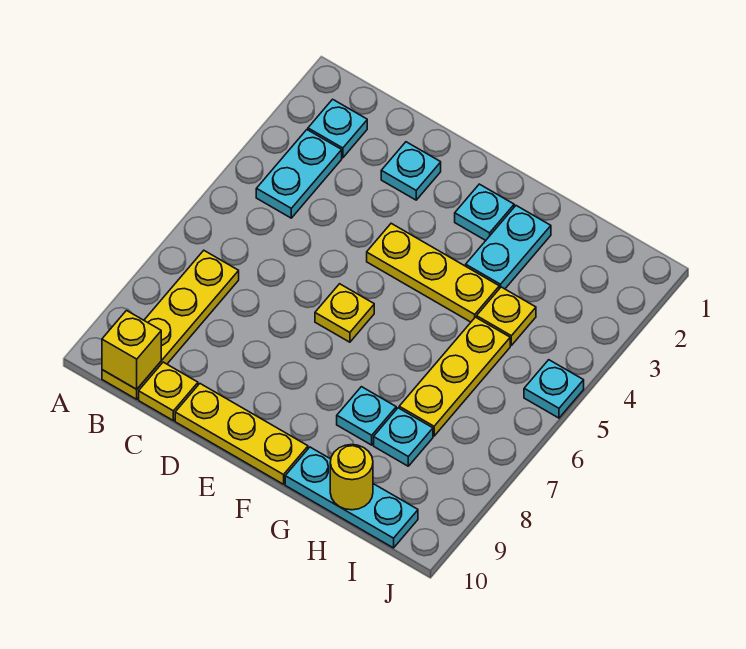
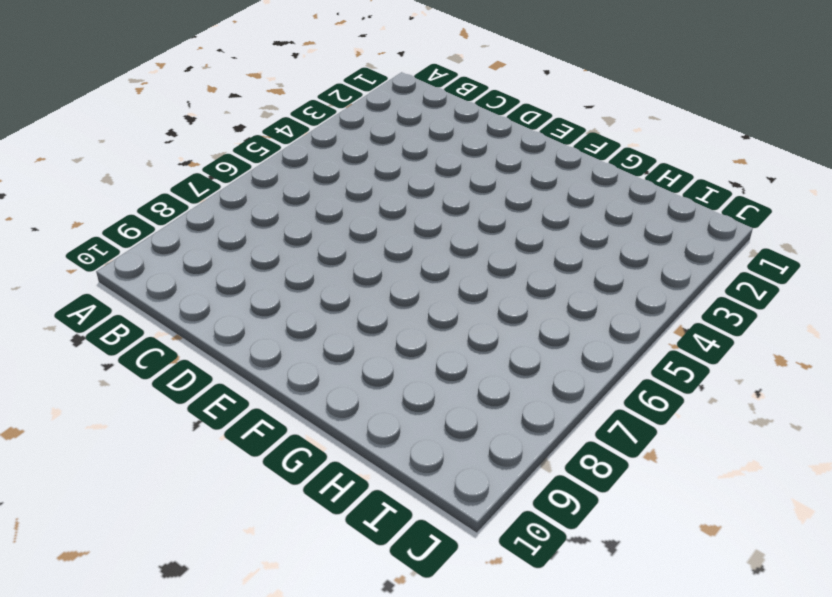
none -> cyan plate B2 level 1
none -> cyan plate B3:B4 level 1
none -> yellow plate B7:B10 level 1

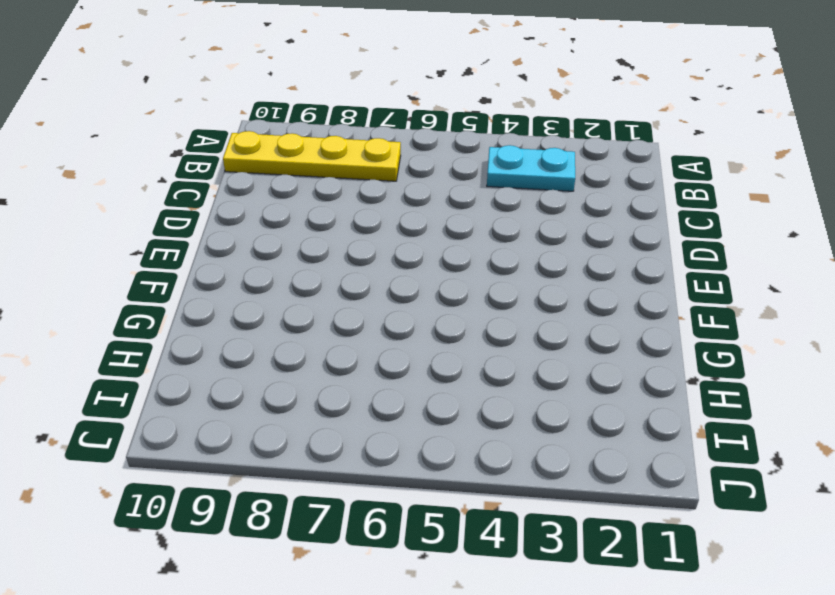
none -> cyan plate B2 level 1
none -> yellow plate C10 level 1
none -> cyan plate D2 level 1

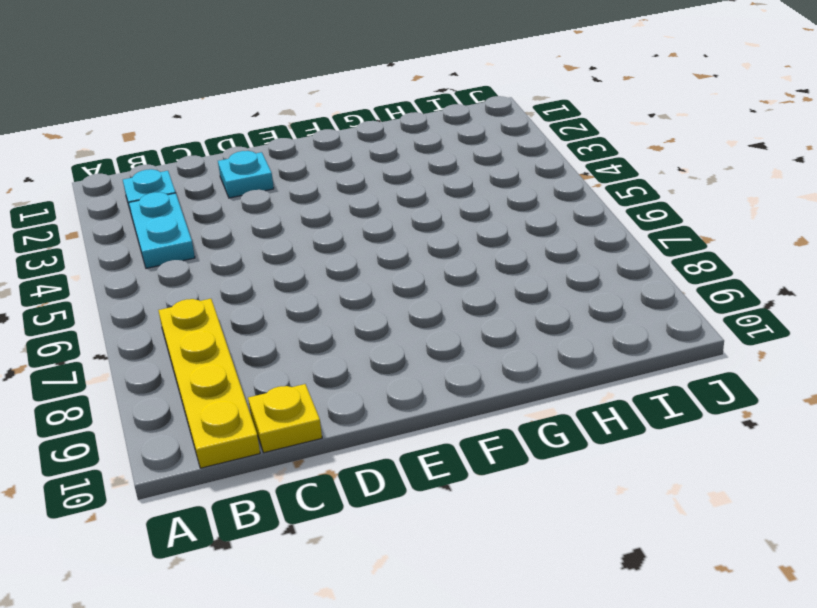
none -> yellow plate D10:F10 level 1
none -> yellow plate E4:G4 level 1
none -> yellow plate E6 level 1

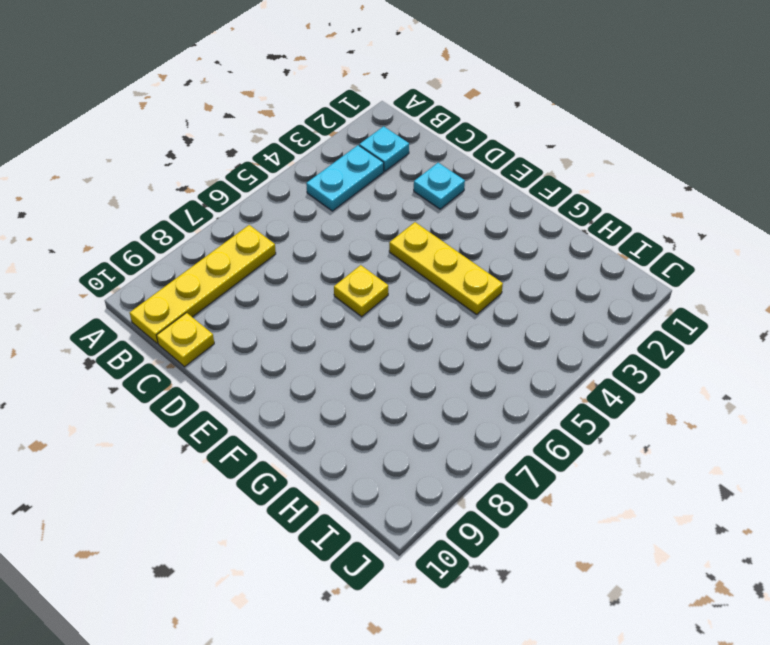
none -> yellow plate D10:F10 level 1
none -> cyan plate F2 level 1
none -> cyan plate G2:G3 level 1

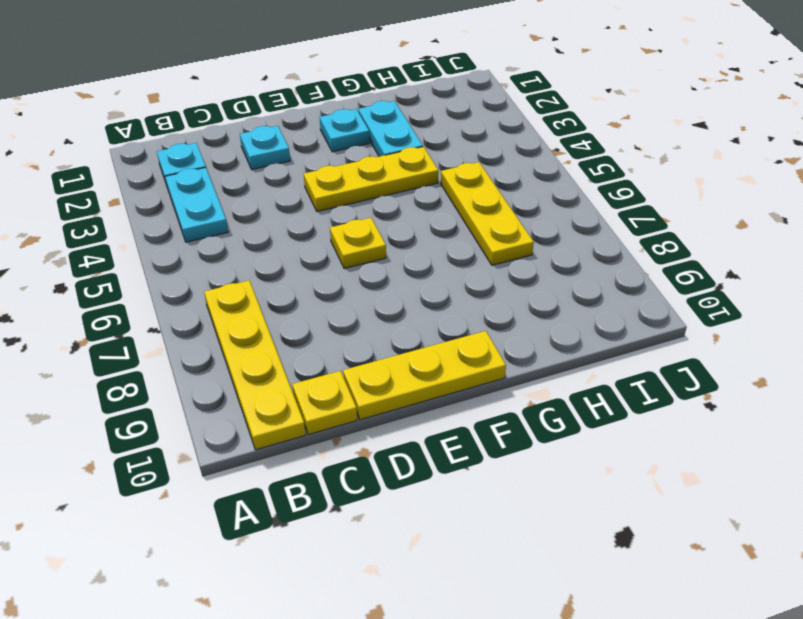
none -> cyan plate G8 level 1
none -> cyan plate G10:I10 level 1
none -> yellow plate H4 level 1

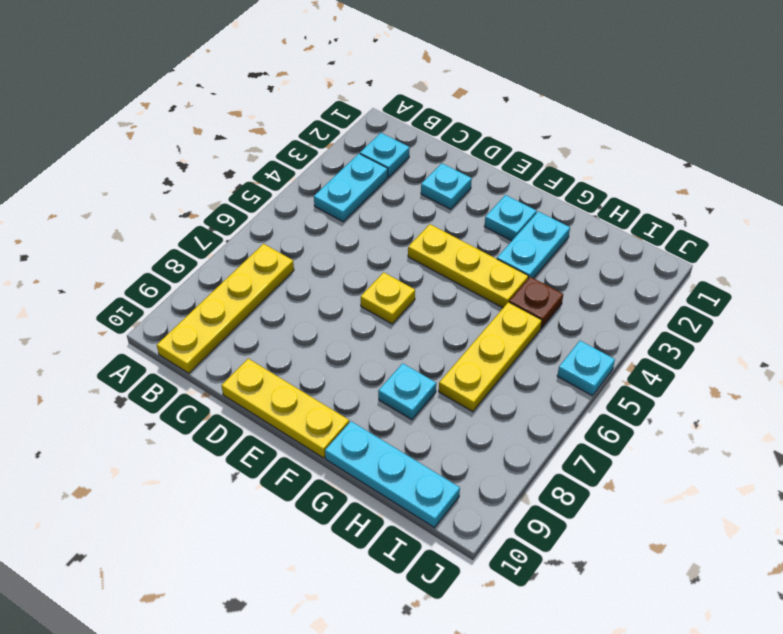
brown plate H4 level 1 -> yellow plate H4 level 1
none -> yellow plate C10 level 1
none -> cyan plate H8 level 1
none -> yellow brick B10 level 2

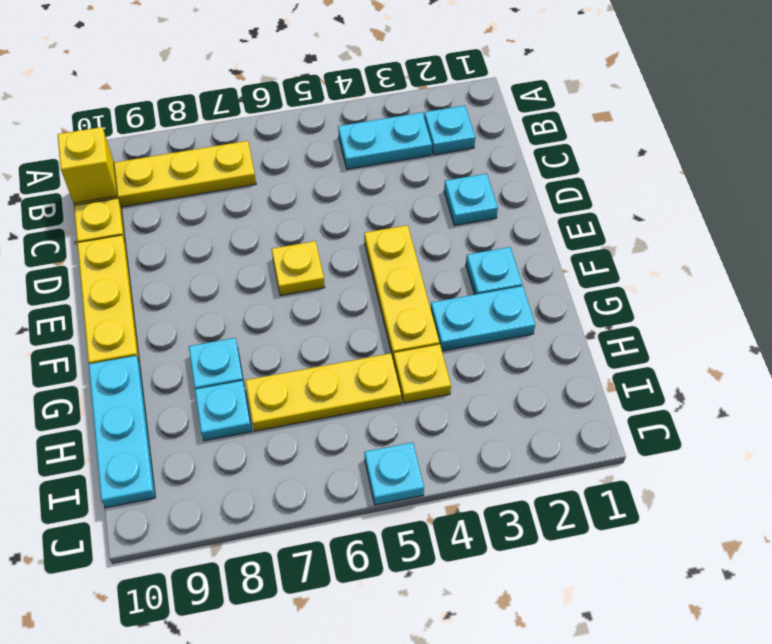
none -> yellow round brick H10 level 2

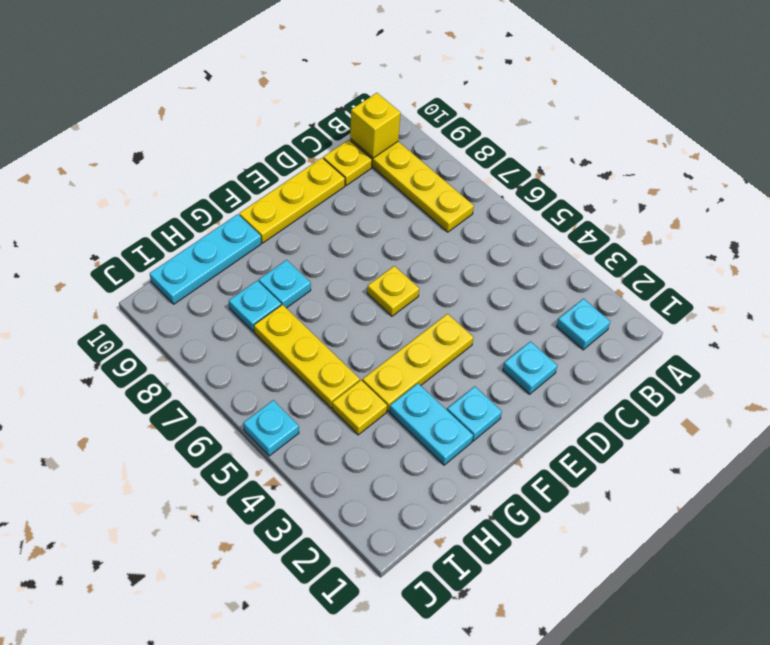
none -> cyan plate B3:B4 level 1
none -> yellow round brick H10 level 2

